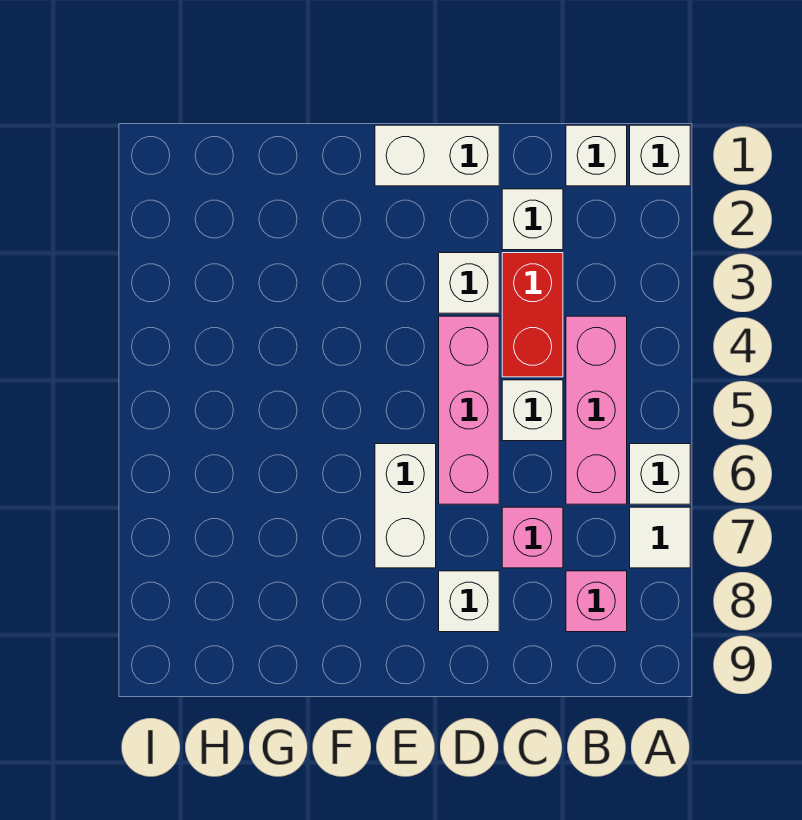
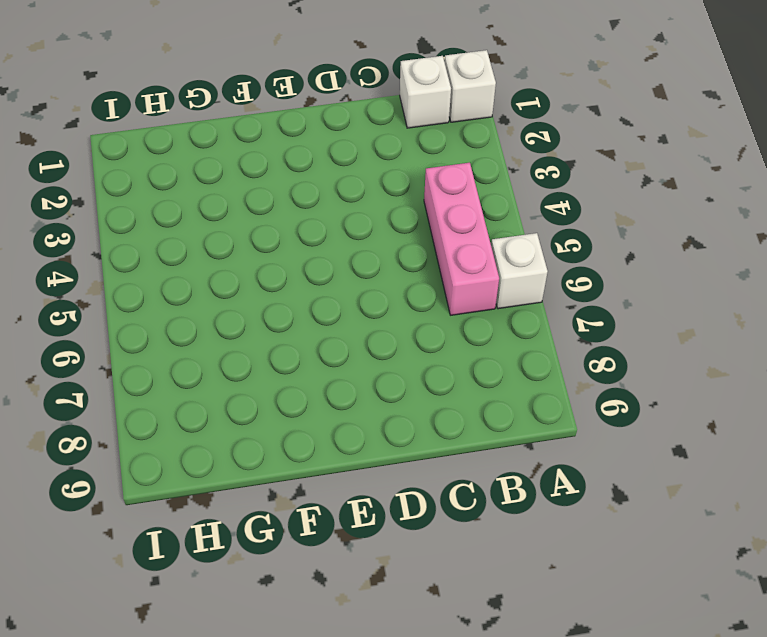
none -> white tile A7 level 1
none -> pink brick B8 level 1
none -> white brick C2 level 1

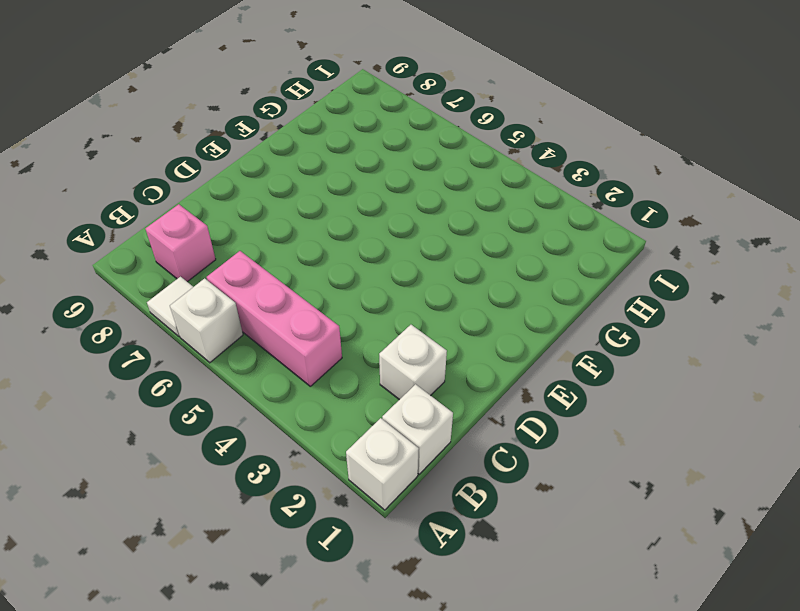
none -> red brick C3:C4 level 1
none -> white brick C5 level 1
none -> pink brick C7 level 1

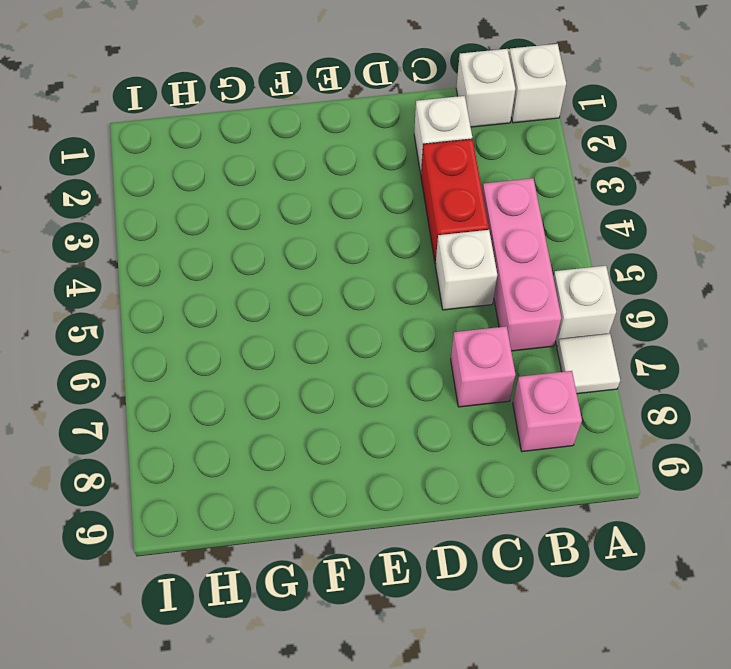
none -> white brick D1:E1 level 1
none -> white brick D3 level 1
none -> pink brick D4:D6 level 1

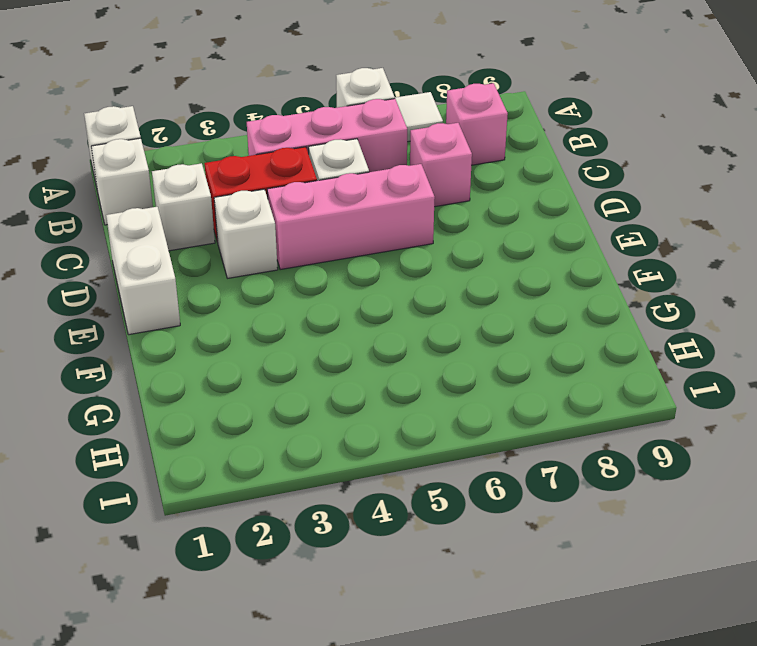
none -> white brick D8 level 1
none -> white brick E6:E7 level 1

